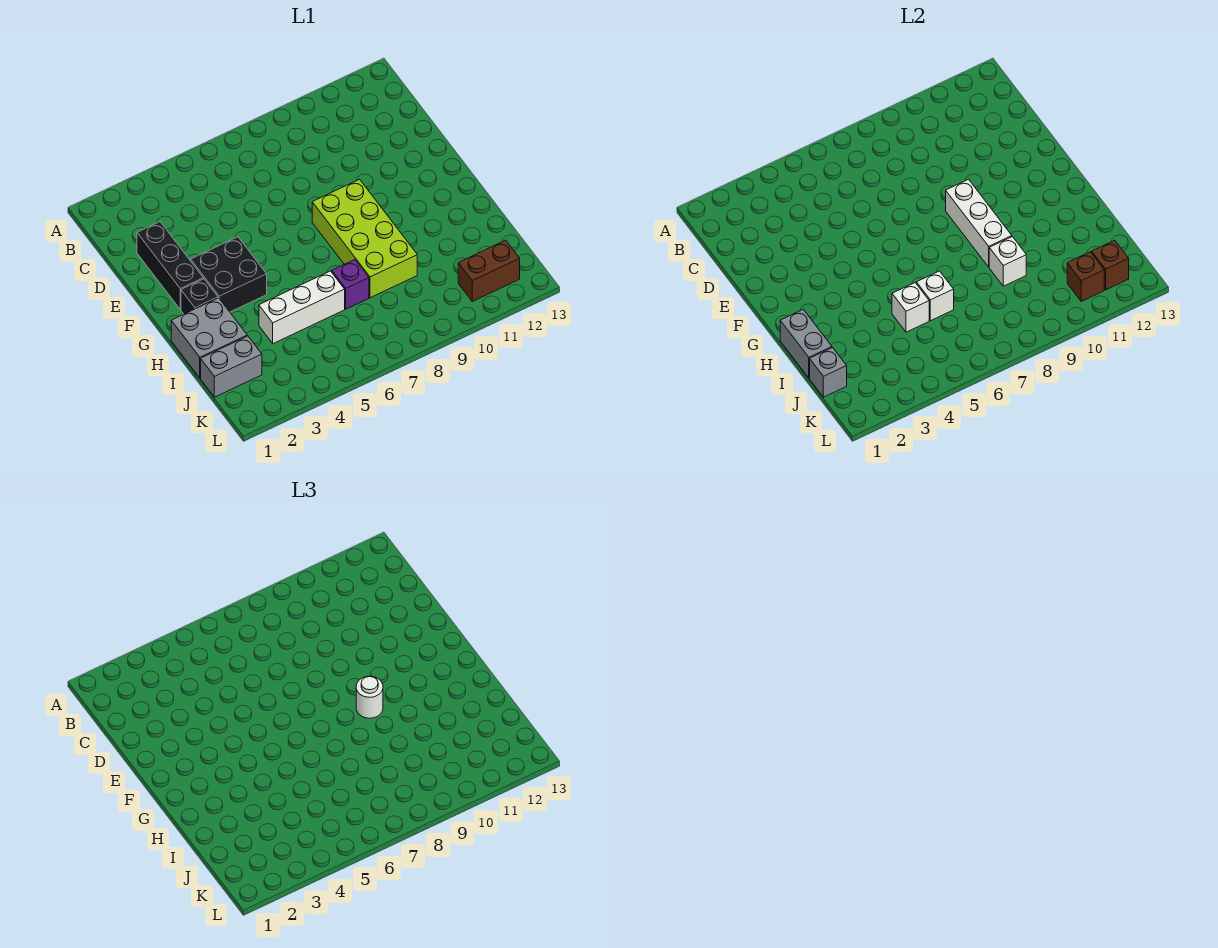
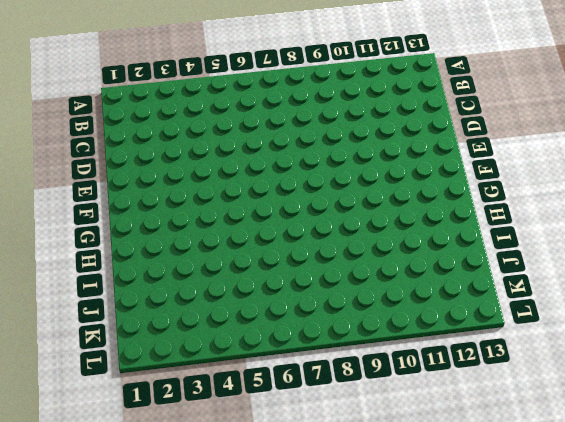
none -> black brick D2:F2 level 1
none -> black brick F3:G4 level 1
none -> lime brick F8:I9 level 1

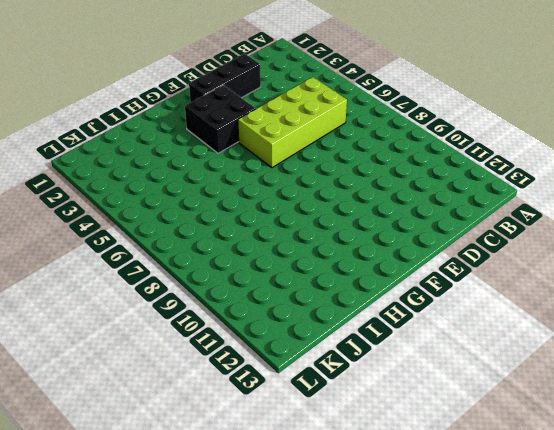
lime brick C5:F6 level 1 -> lime brick F8:I9 level 1
none -> black brick G2 level 1
none -> grey brick H1:I2 level 1
none -> white brick I4:I6 level 1

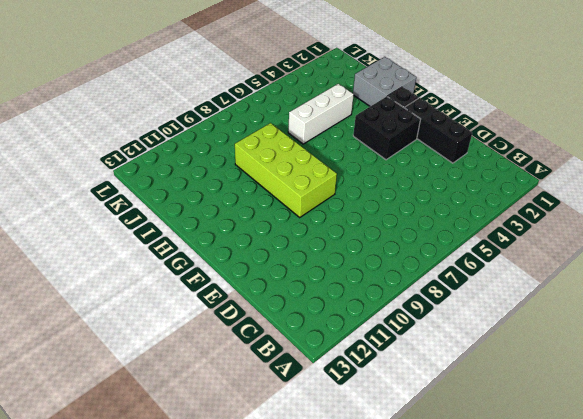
none -> purple brick I7 level 1
none -> grey brick J1:J2 level 1
none -> brown brick K11:K12 level 1

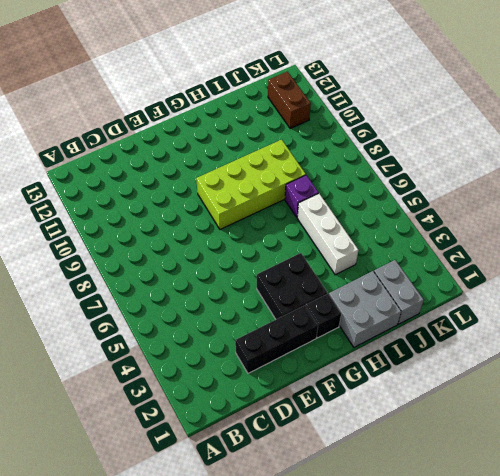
none -> white brick F9:H9 level 2
none -> grey brick H1:I1 level 2
none -> white brick I5 level 2

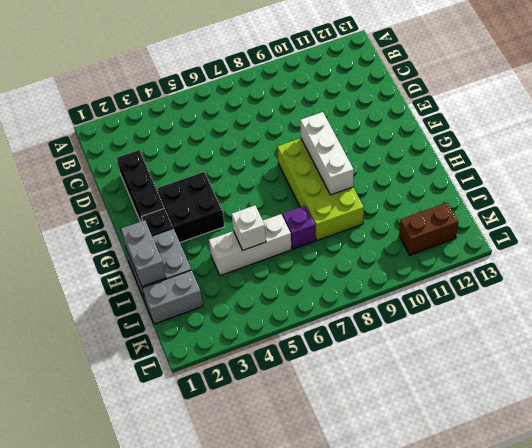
none -> white brick I6 level 2
none -> white brick I9 level 2
none -> grey brick J1 level 2

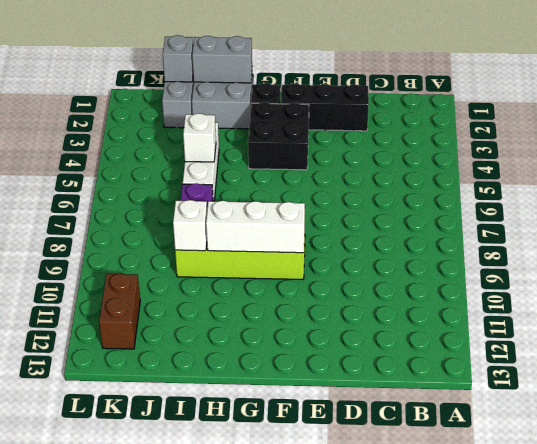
none -> white brick I6 level 2
none -> brown brick K11 level 2
none -> brown brick K12 level 2

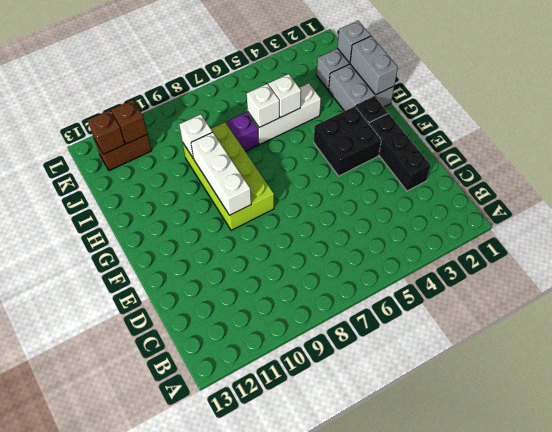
none -> white round brick G9 level 3

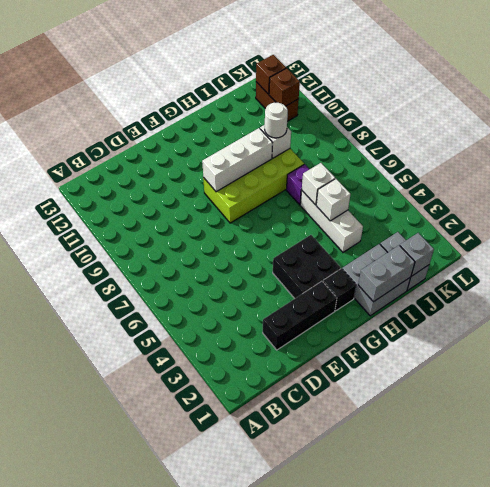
white round brick I9 level 3 -> white round brick G9 level 3

